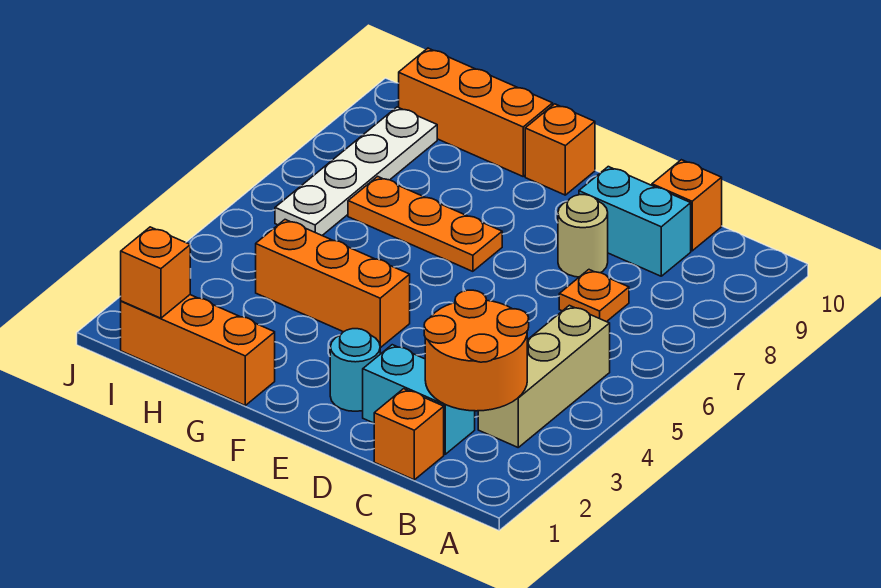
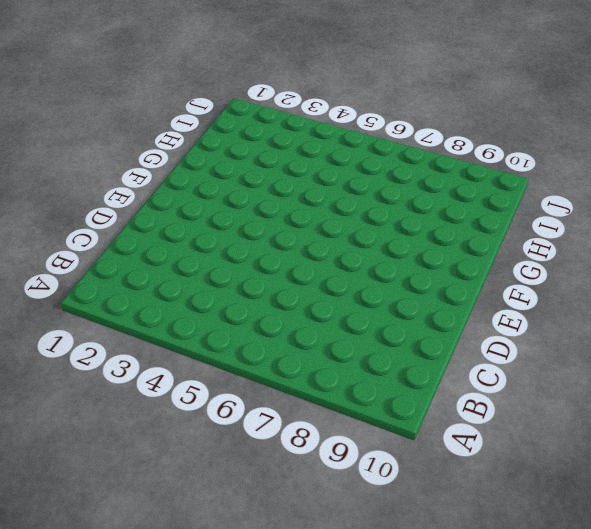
none -> tan brick B3:B5 level 1
none -> orange brick C1 level 1
none -> cyan brick C2:D2 level 1

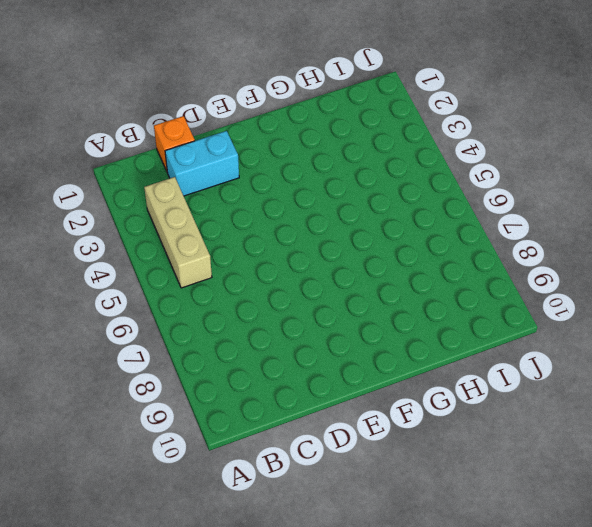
none -> orange plate C7 level 1
none -> cyan brick C9:D9 level 1
none -> orange brick C10 level 1

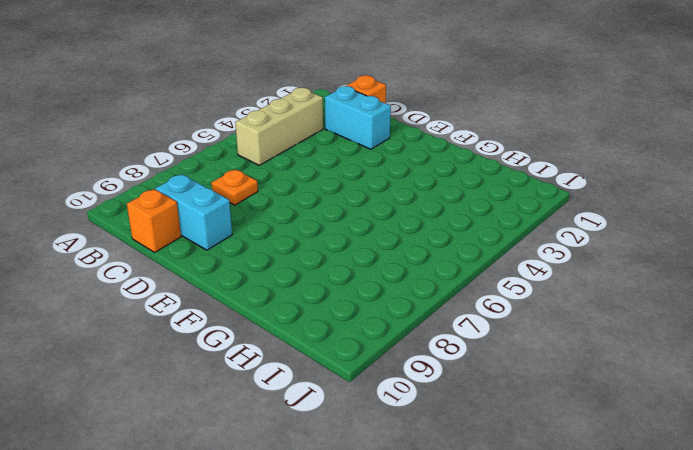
none -> tan round brick D8 level 1
none -> cyan round brick E2 level 1
none -> orange brick F4:H4 level 1

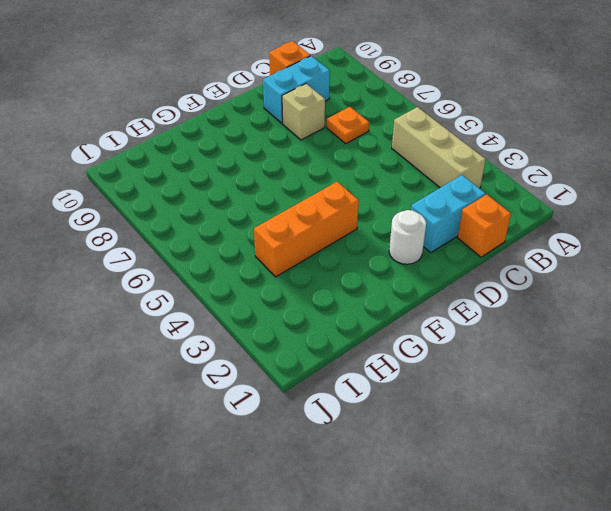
tan brick D8 level 1 -> tan round brick D8 level 1
white round brick E2 level 1 -> cyan round brick E2 level 1
none -> orange plate F7:H7 level 1
none -> orange brick F10 level 1
none -> orange brick G1:I1 level 1

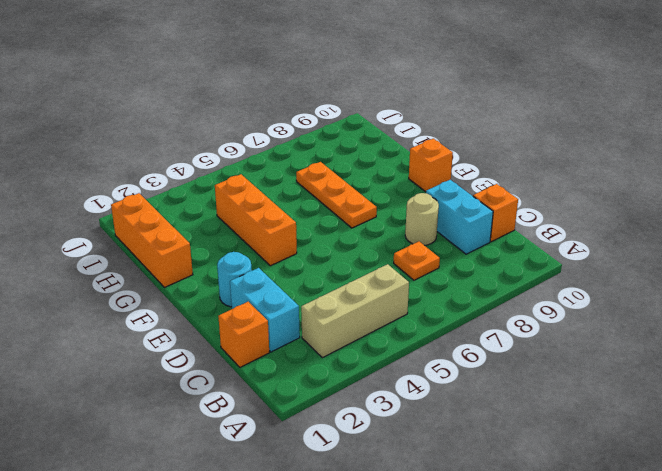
none -> orange brick G10:I10 level 1
none -> white plate I6:I9 level 1
none -> orange round brick B2:C3 level 2

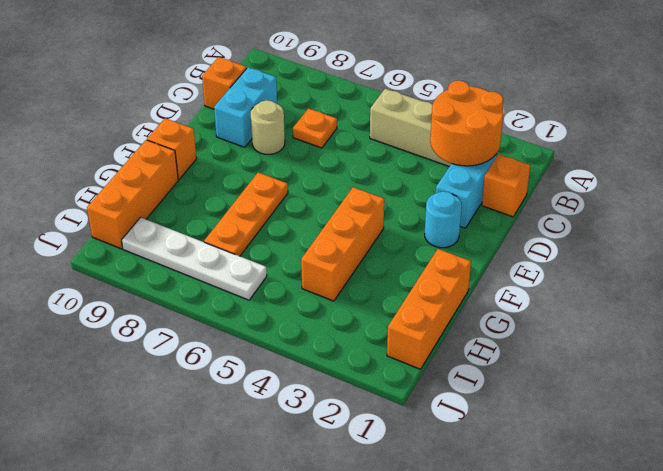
none -> orange brick I1 level 2

